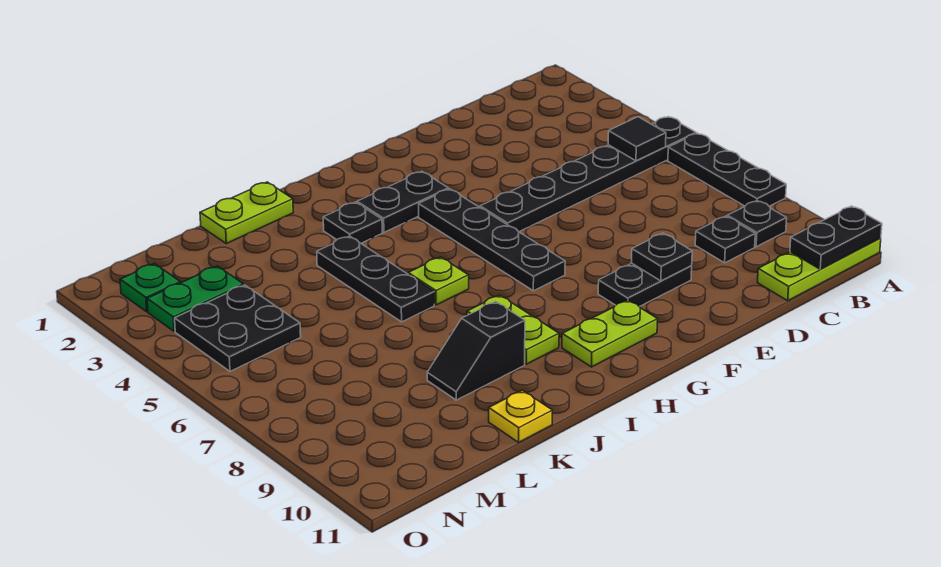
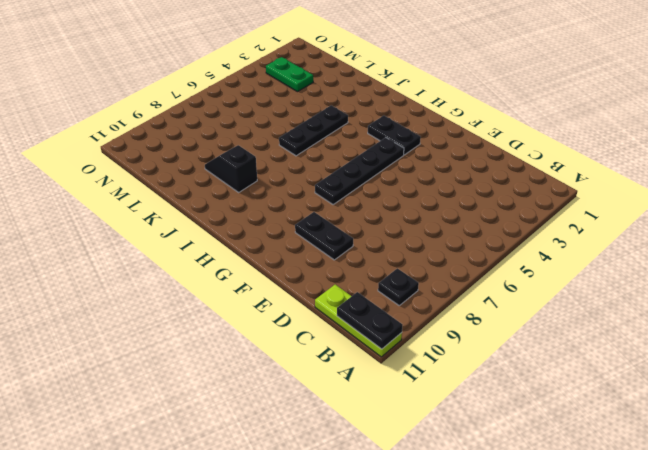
none -> black plate A5:F5 level 1
none -> black plate A6:A8 level 1
none -> black plate C9 level 1

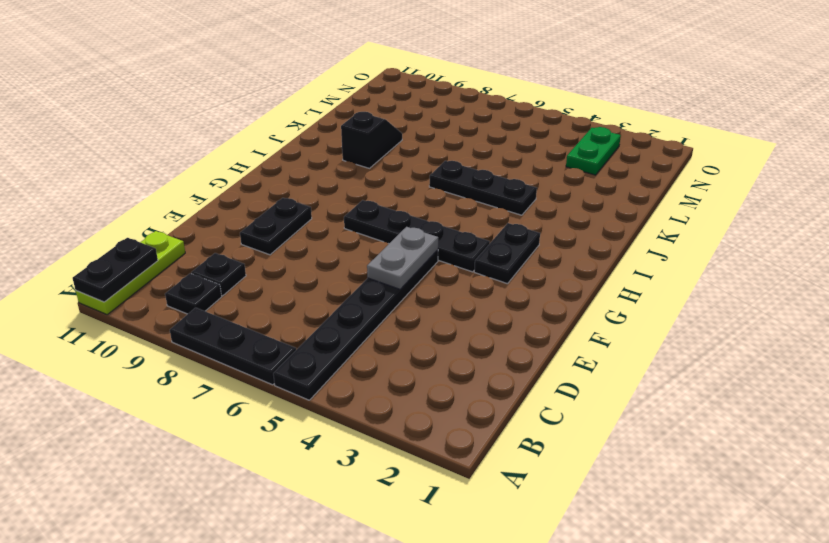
grey plate E5:F5 level 2 -> none
none -> lime plate G10:H10 level 1
none -> black plate I3 level 1
none -> lime plate I6 level 1

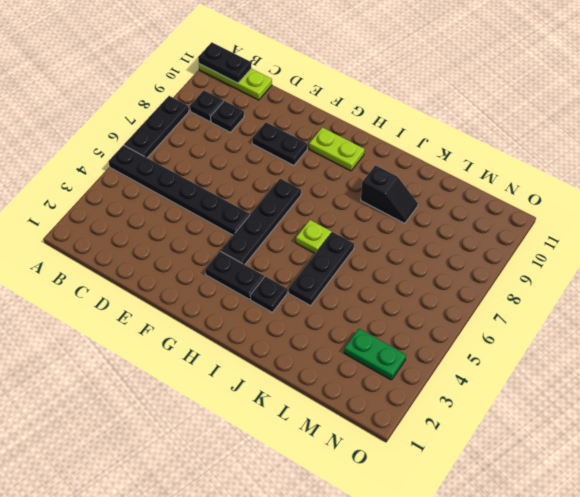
none -> lime plate I8:I9 level 1
none -> lime plate J1:K1 level 1
none -> yellow plate K11 level 1

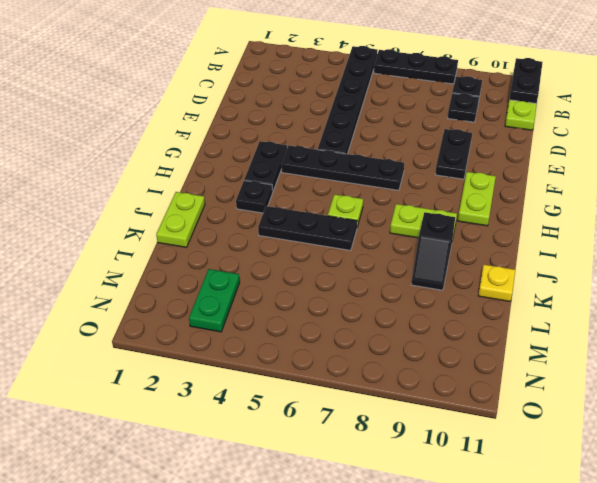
none -> black plate M4:N5 level 1
none -> green plate N2 level 1
none -> black tile B5 level 2

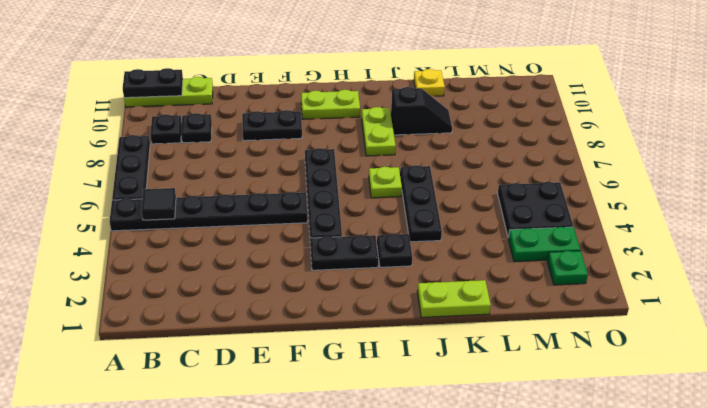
none -> black plate E9 level 2

